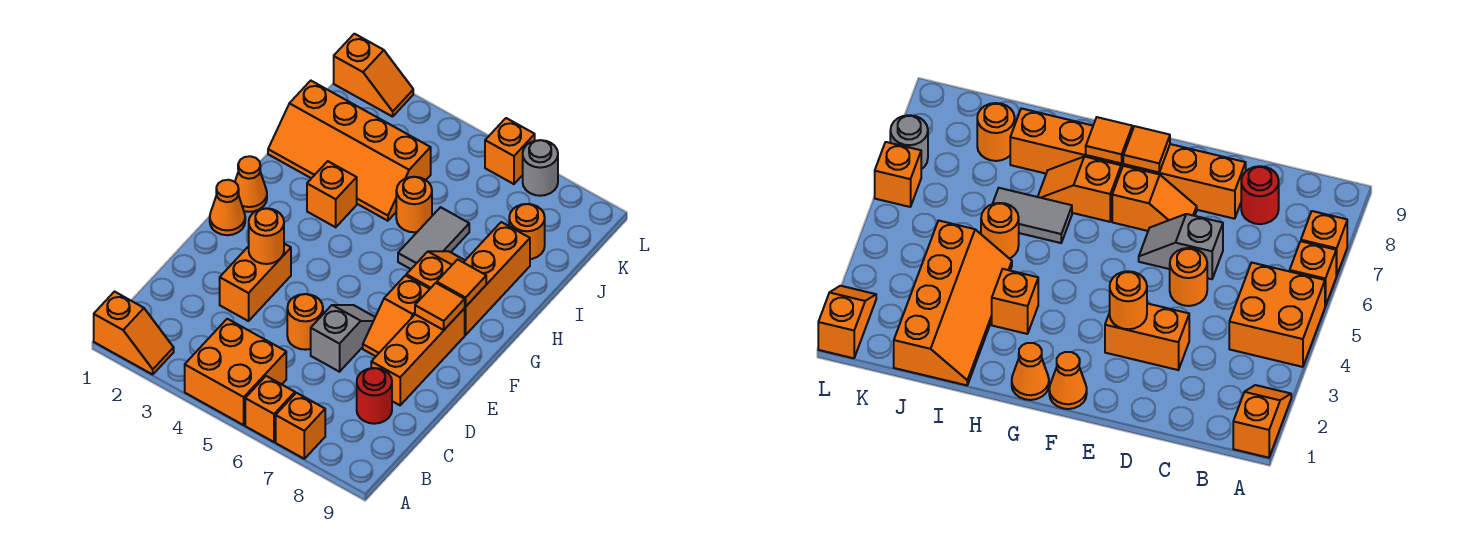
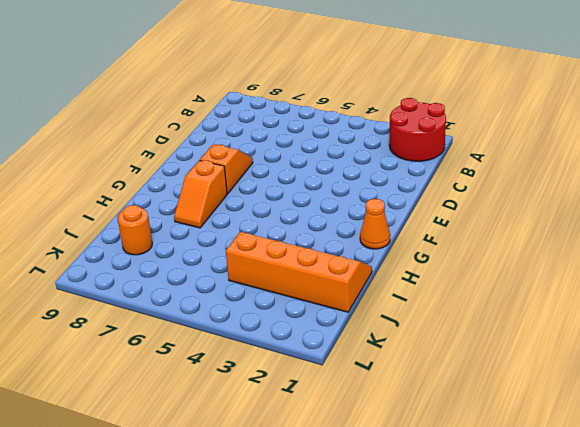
red round brick A1:B2 level 1 -> orange slope A1:A2 level 1 top 1
none -> orange brick A4:B5 level 1
none -> orange brick A6 level 1
none -> orange brick A7 level 1

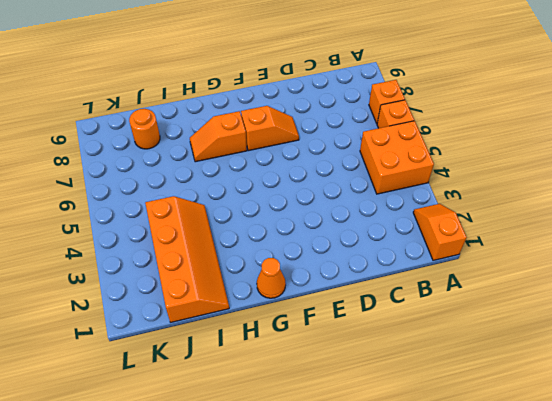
none -> red round brick C8 level 1
none -> orange brick D3:E3 level 1
none -> orange round brick D5 level 1

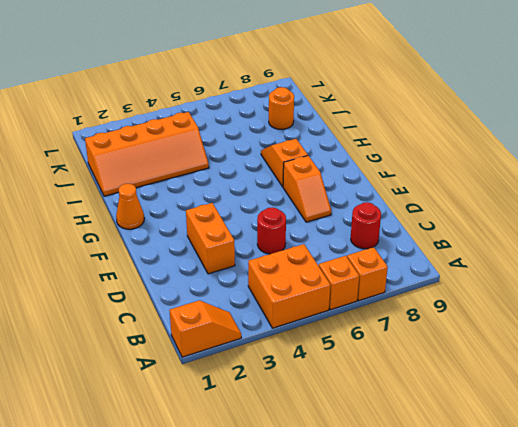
red round brick D5 level 1 -> orange round brick D5 level 1
none -> grey slope D6:E6 level 1 top D
none -> orange brick D8:F8 level 1
none -> orange cone F1 level 1

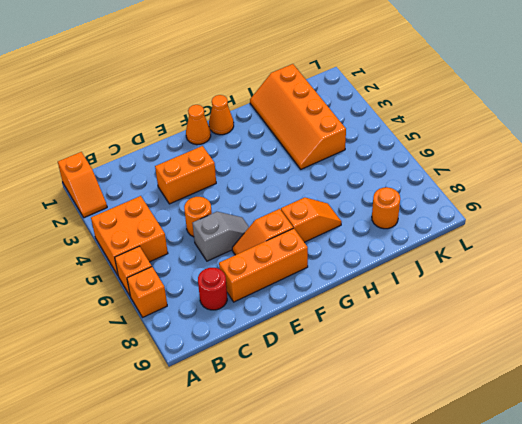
none -> orange brick G8:I8 level 1
none -> orange brick H3 level 1
none -> grey tile H6:I6 level 1

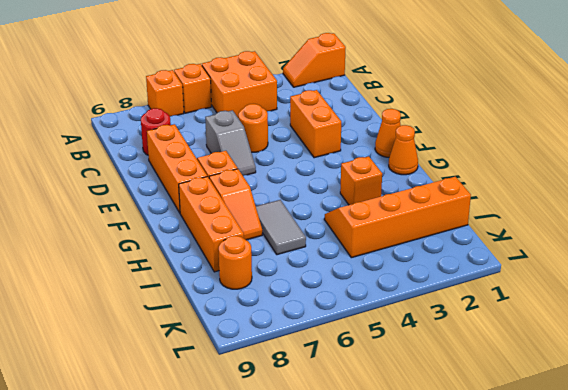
none -> orange round brick I5 level 1
none -> orange slope L1:L2 level 1 top 1
none -> orange brick L6 level 1

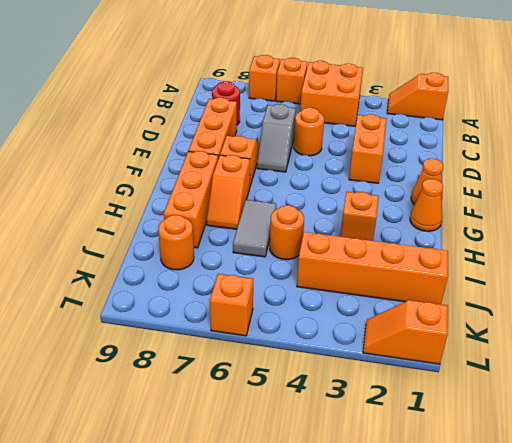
none -> grey round brick L7 level 1
none -> orange round brick E3 level 2
none -> orange tile F8 level 2

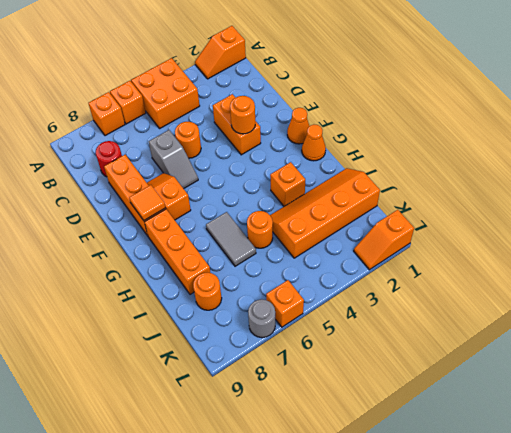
none -> orange slope G7:H7 level 1 top G
none -> orange tile G8 level 2

